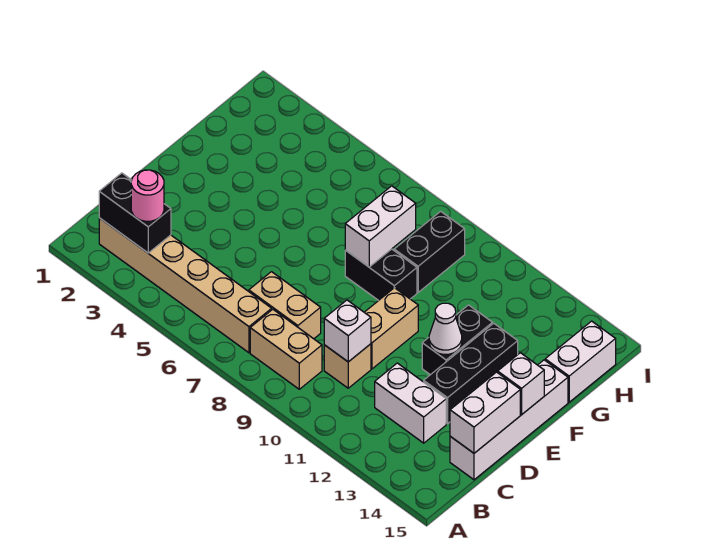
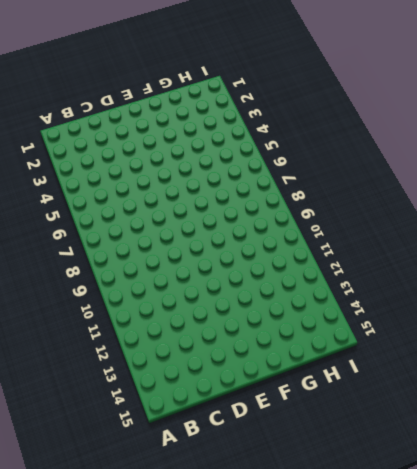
none -> tan brick B2:B7 level 1
none -> tan brick B8:B9 level 1
none -> tan brick C7:C8 level 1

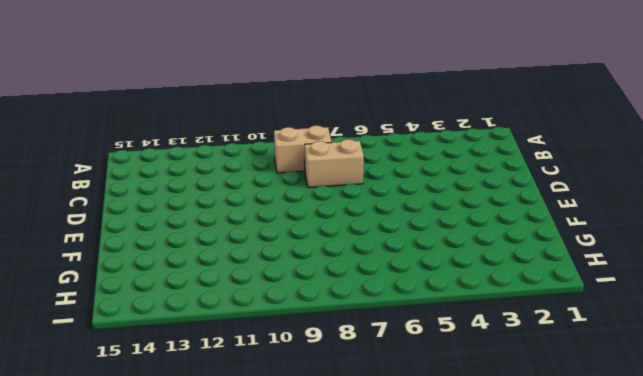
none -> tan brick B2:B7 level 1
none -> tan brick C10 level 1
none -> white brick C12:C13 level 1

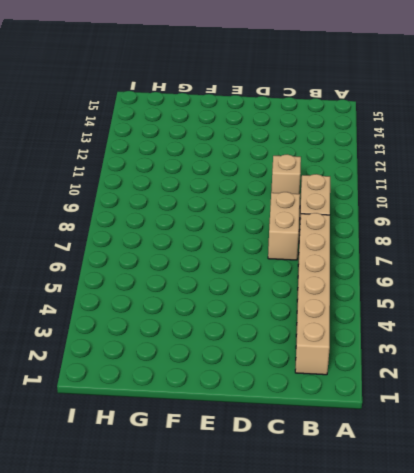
none -> white brick C12:C13 level 1
none -> white brick C15:F15 level 1
none -> tan brick D10:E10 level 1

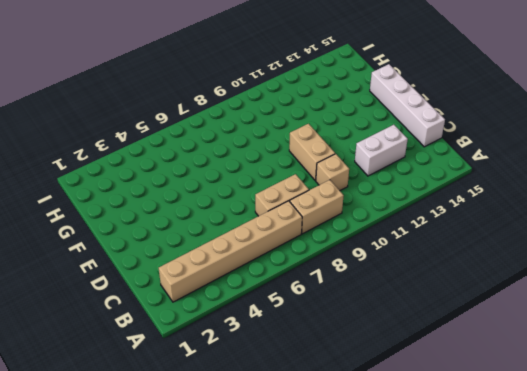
none -> black brick D13:F13 level 1
none -> black brick E12:F12 level 1
none -> black brick F8:F9 level 1

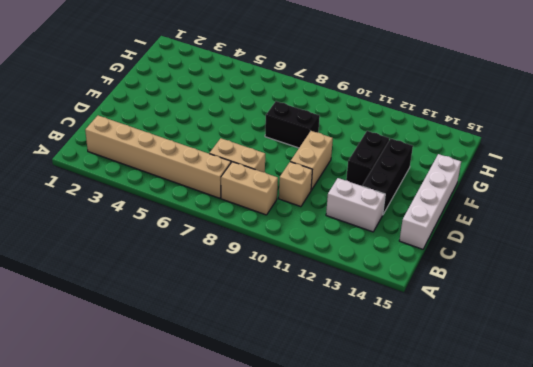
none -> black brick G9:H9 level 1
none -> white brick G15:H15 level 1
none -> black brick B2:B3 level 2

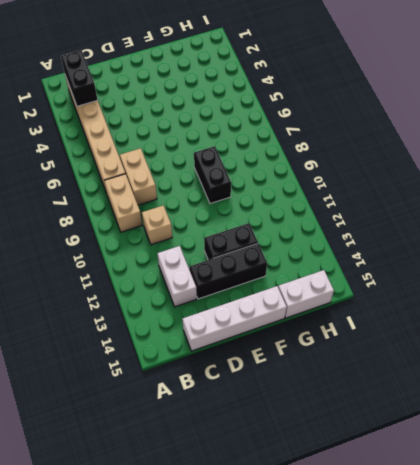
none -> tan brick D10:E10 level 1
none -> black brick G9:H9 level 1
none -> white brick C10 level 2

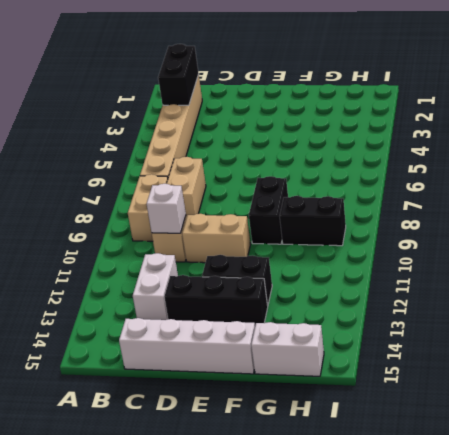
none -> white brick C15:D15 level 2
none -> white cone E12 level 2
none -> white brick E15 level 2

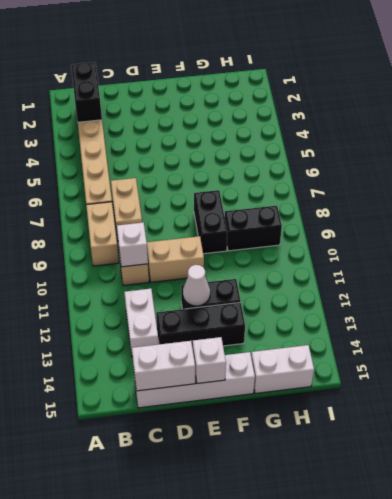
none -> white brick F8:G8 level 2
none -> pink round brick B3 level 3

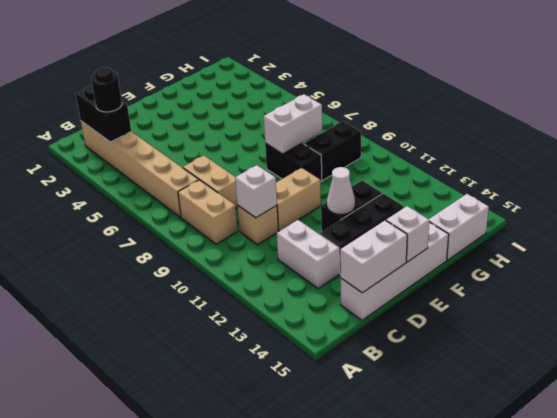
black round brick B3 level 3 -> pink round brick B3 level 3

